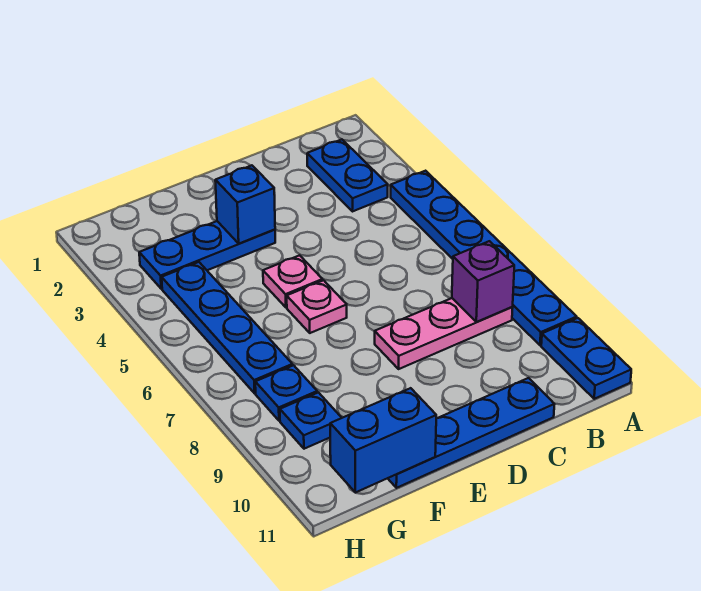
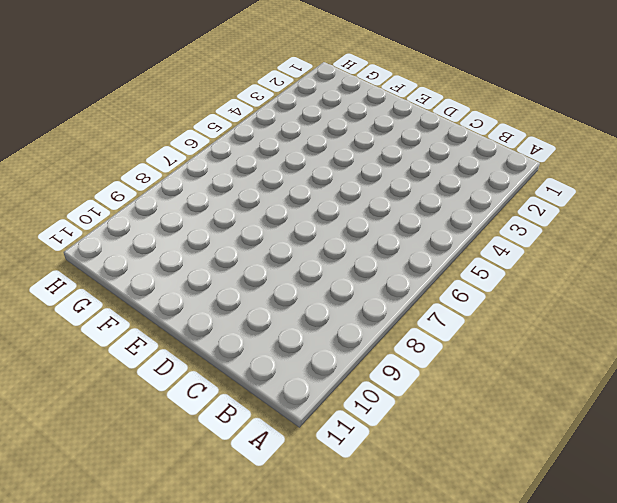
none -> blue plate A4:A9 level 1
none -> blue plate A10:A11 level 1
none -> blue plate B2:B3 level 1

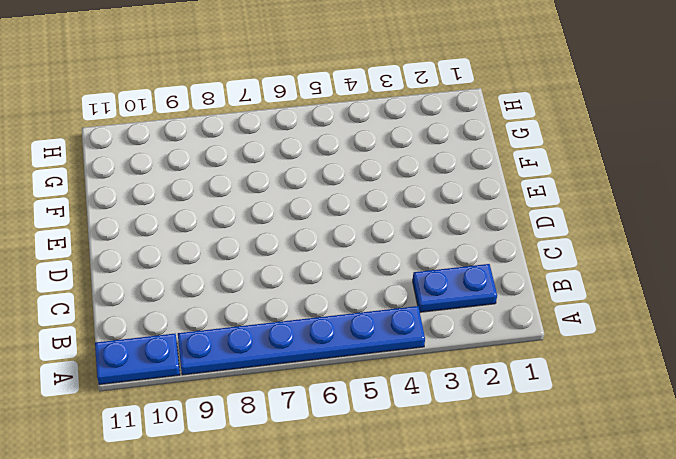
none -> pink plate B8:D8 level 1
none -> blue plate C11:F11 level 1
none -> blue plate E3:G3 level 1

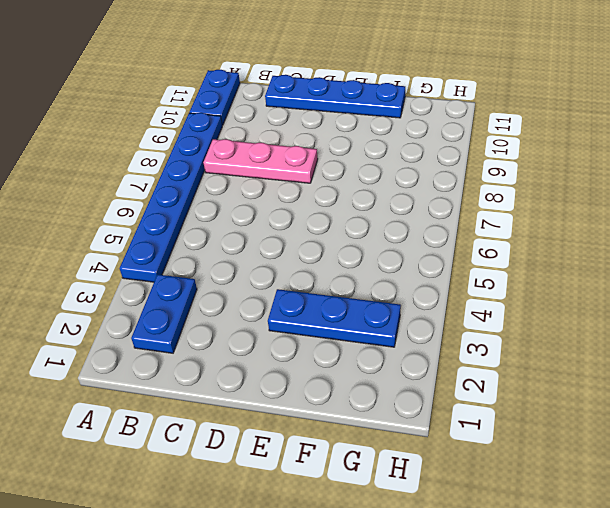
none -> pink plate E5 level 1
none -> pink plate E6 level 1
none -> blue plate G4:G7 level 1

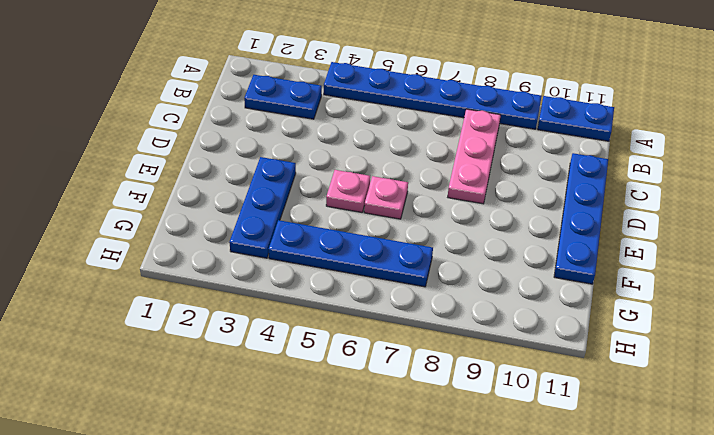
none -> blue plate G8 level 1
none -> blue plate G9 level 1
none -> purple brick B8 level 2

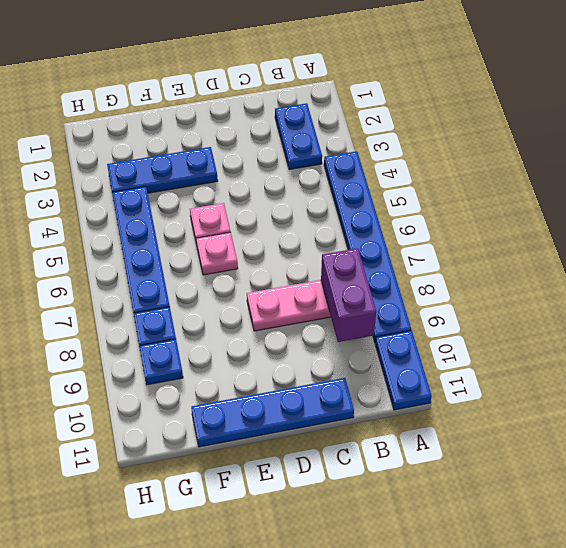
purple brick B8:B9 level 2 -> purple brick B8 level 2
none -> blue brick E3 level 2
none -> blue brick F11:G11 level 2

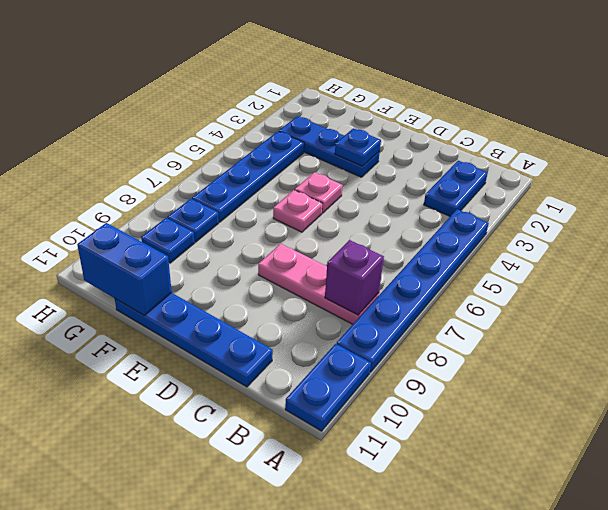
blue plate E3 level 2 -> blue brick E3 level 2

